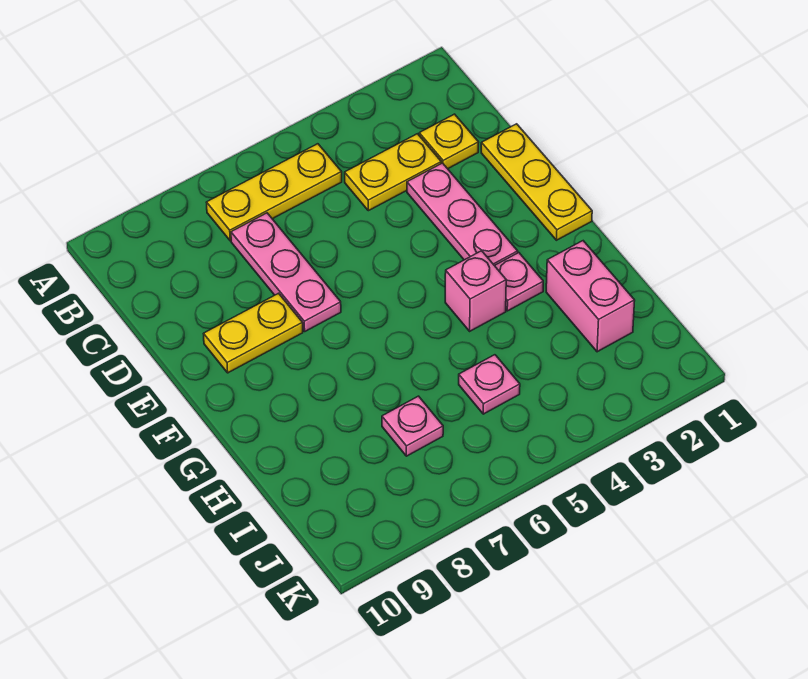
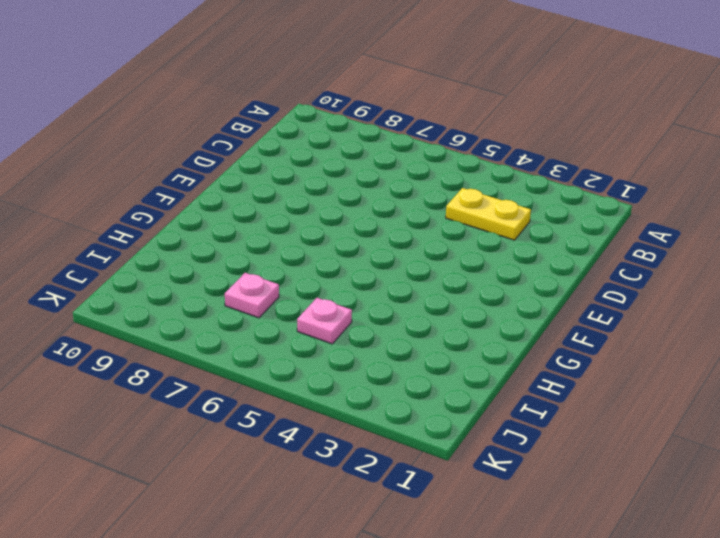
none -> yellow plate B5:B7 level 1
none -> yellow plate C2 level 1
none -> pink plate C7:E7 level 1

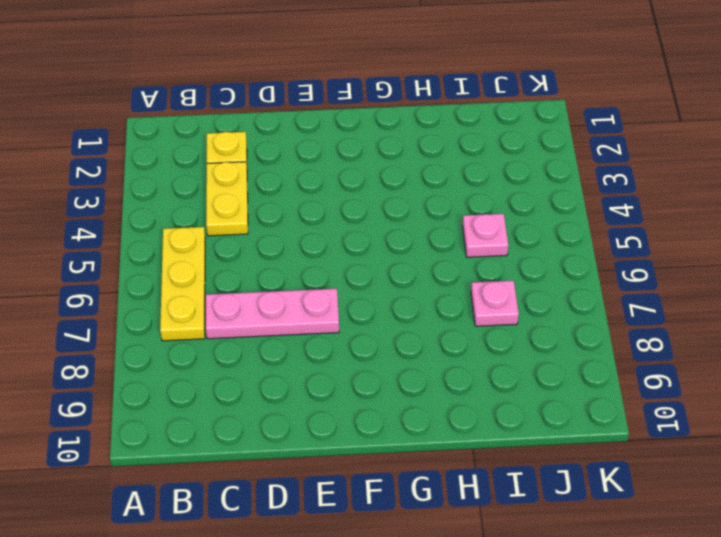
none -> yellow plate D1:F1 level 1
none -> pink plate D3:F3 level 1
none -> yellow plate E8:E9 level 1

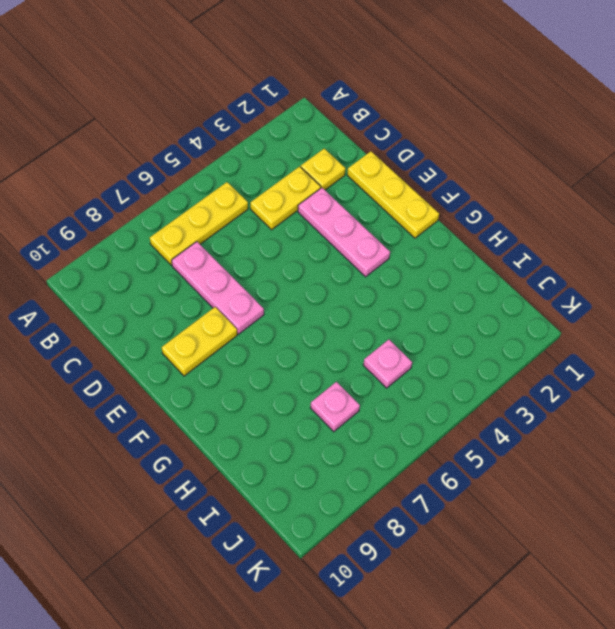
none -> pink plate G3 level 1
none -> pink brick G4 level 1
none -> pink brick H2:I2 level 1

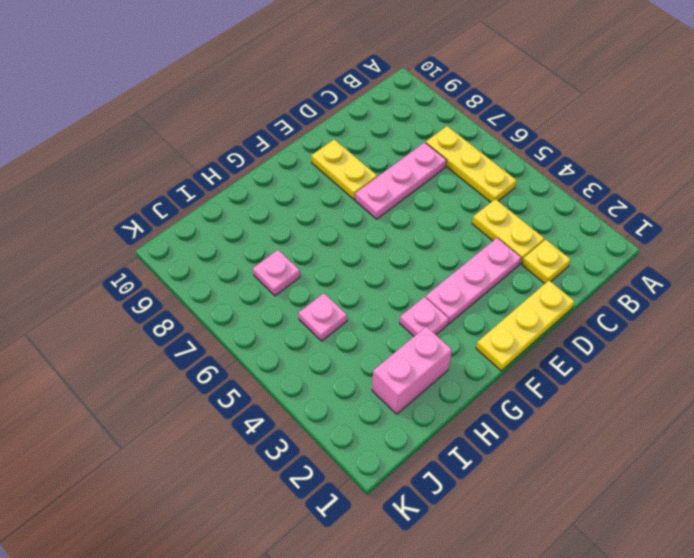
none -> pink brick G4 level 1

